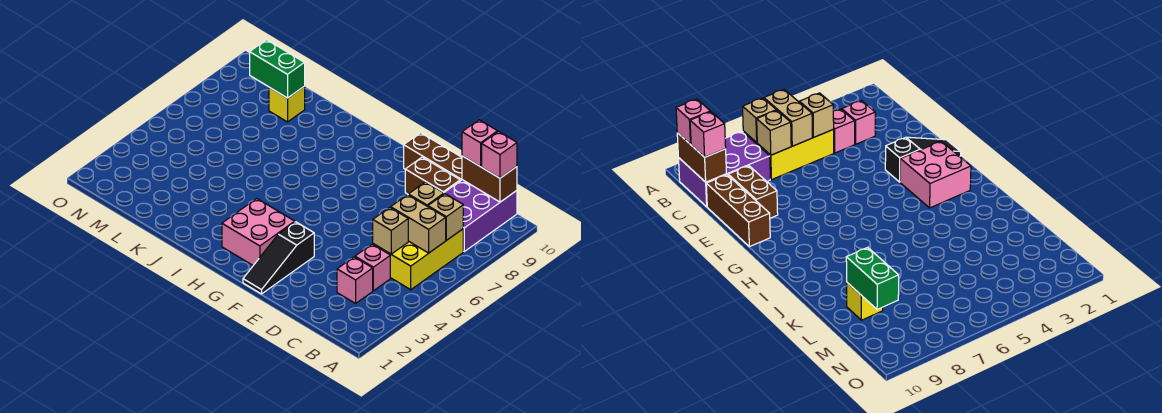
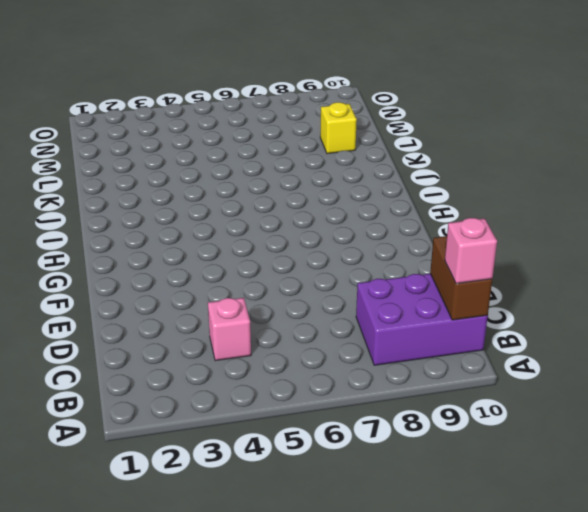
none -> yellow brick B5:C7 level 1
none -> pink brick C3 level 1
none -> brown brick D9:E9 level 1

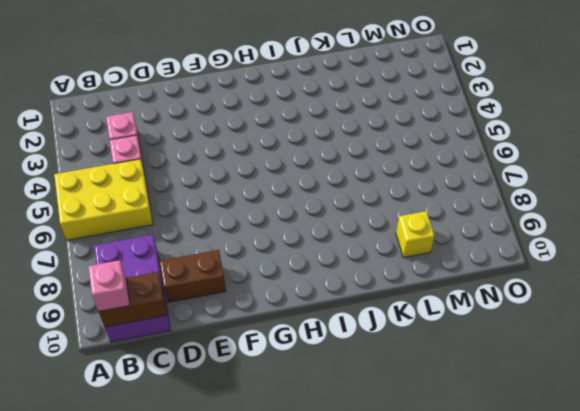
yellow brick A5:C6 level 1 -> yellow brick B5:C7 level 1
none -> brown brick D10:F10 level 1
none -> black slope F1:F3 level 1 top 3
none -> pink brick G2:H3 level 1

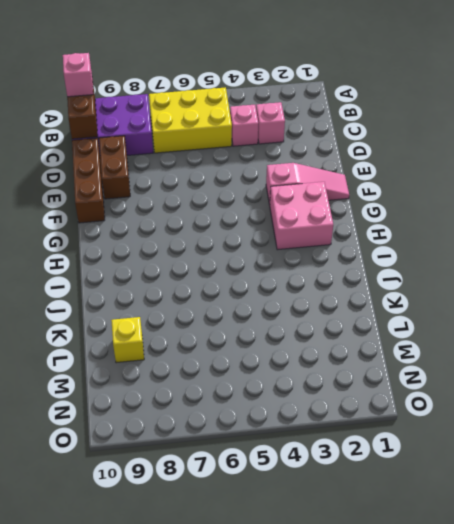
pink slope F1:F3 level 1 top 3 -> black slope F1:F3 level 1 top 3
none -> tan brick B6:C6 level 2
none -> tan brick B7 level 2
none -> tan brick C5 level 2

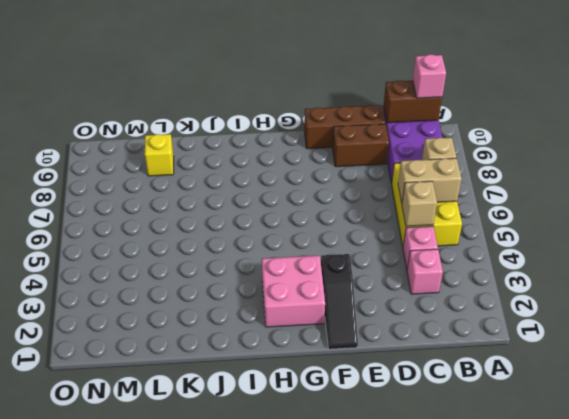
none -> tan brick C7 level 2
none -> green brick L9:M9 level 2
none -> pink brick C10 level 3

